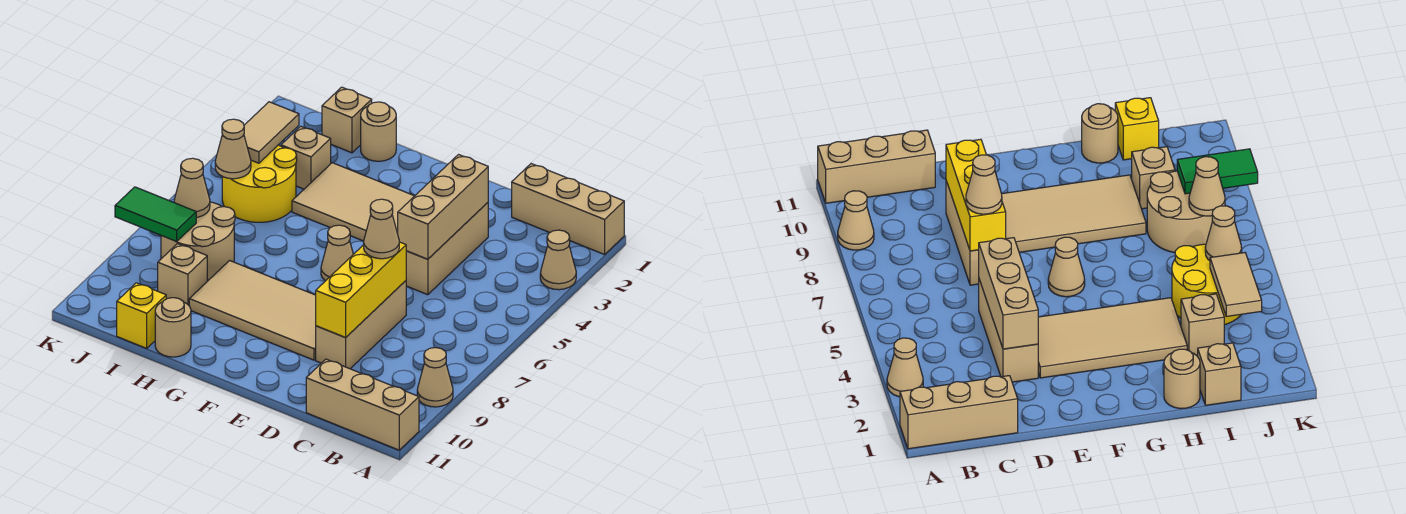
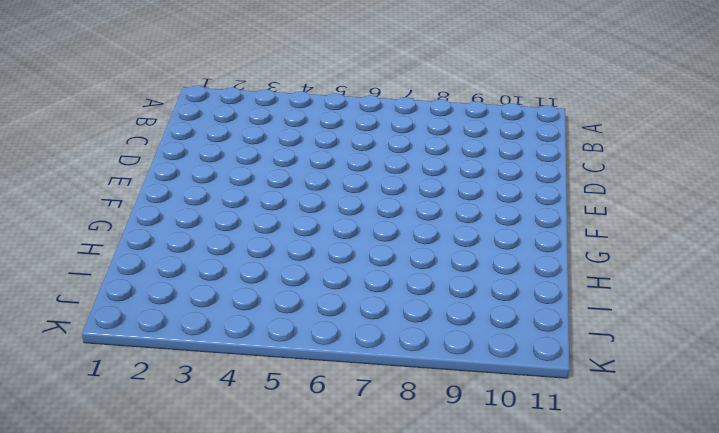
none -> tan brick A1:C1 level 1
none -> tan cone A3 level 1
none -> tan cone A9 level 1

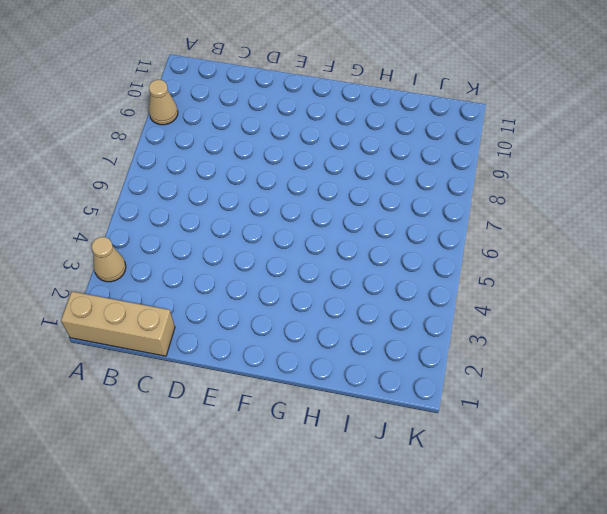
none -> tan brick A11:C11 level 1
none -> tan brick D3:D5 level 1
none -> tan brick D7:D9 level 1

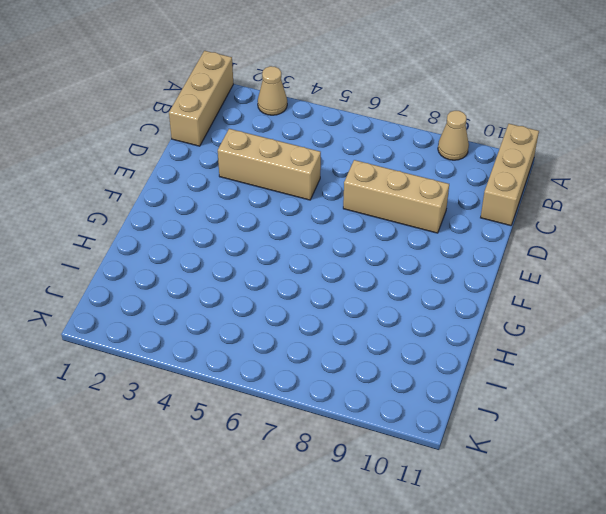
none -> tan tile E3:H4 level 1
none -> tan tile E8:H9 level 1
none -> tan cone F6 level 1

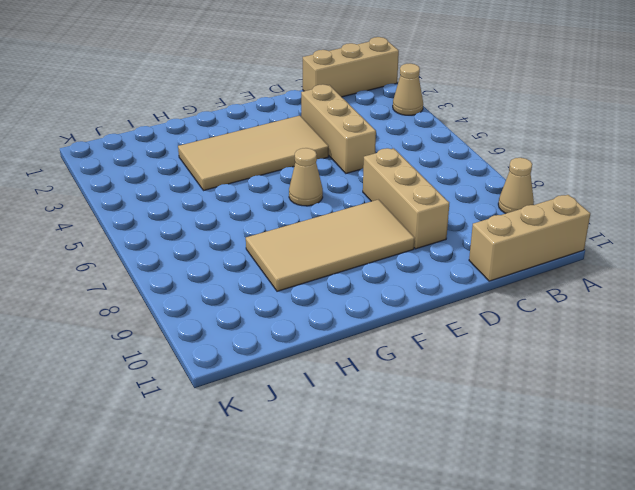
none -> tan round brick H1 level 1
none -> tan round brick H11 level 1
none -> tan brick I1 level 1

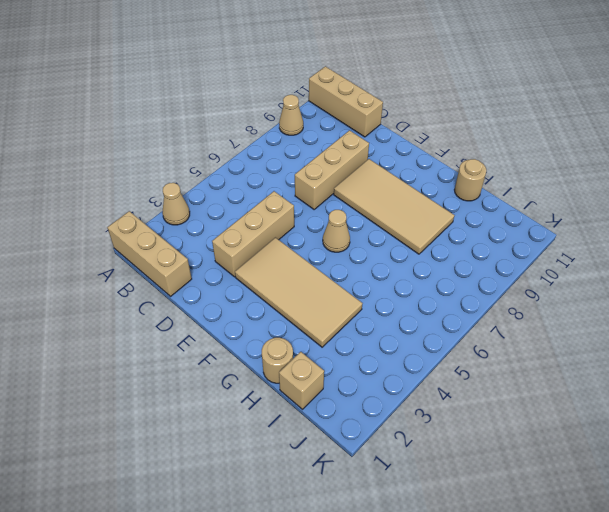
none -> tan brick I3 level 1
none -> yellow round brick I4:J5 level 1
none -> tan round brick I7:J8 level 1

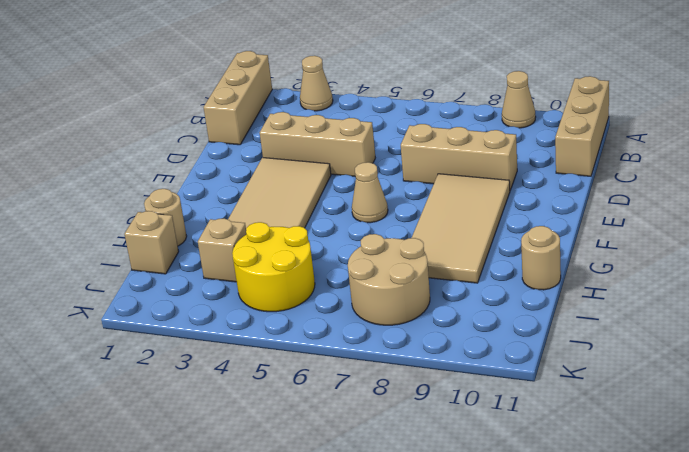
none -> tan brick I9 level 1
none -> yellow brick I11 level 1
none -> tan brick D3:D5 level 2

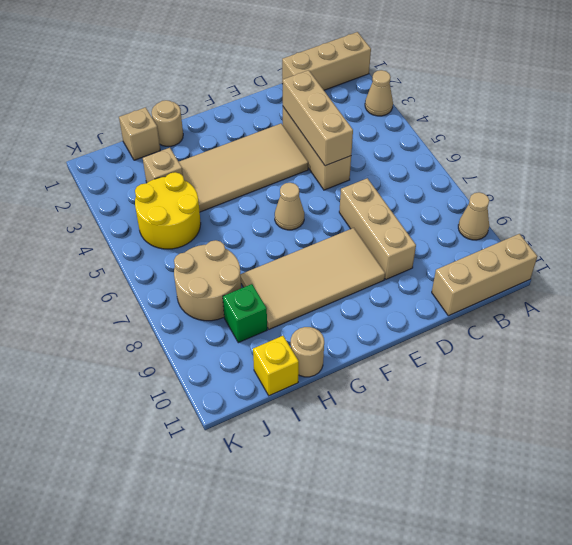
green brick I9 level 1 -> tan brick I9 level 1
none -> yellow brick D7:D9 level 2
none -> tan tile J3:J4 level 2
none -> tan cone J5 level 2

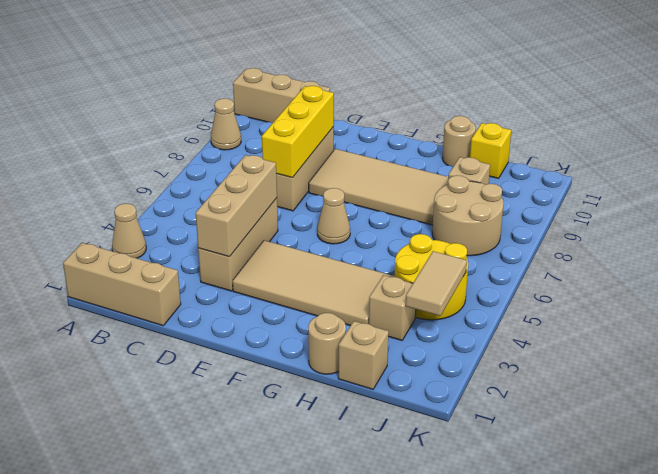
none -> tan cone J5 level 2
none -> tan cone J7 level 2
none -> green tile J8:K8 level 2

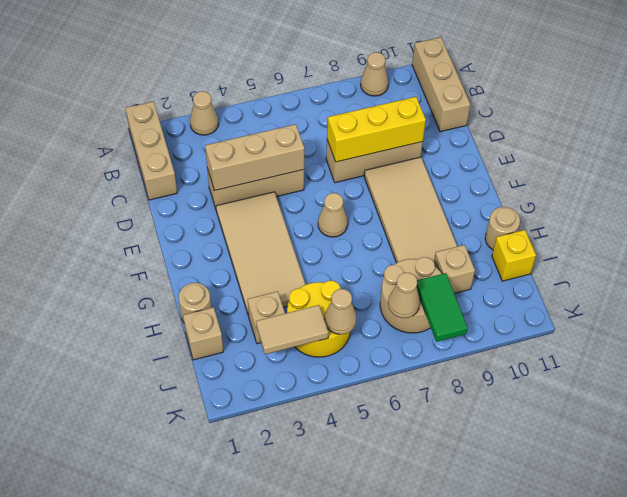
none -> tan cone D7 level 3

